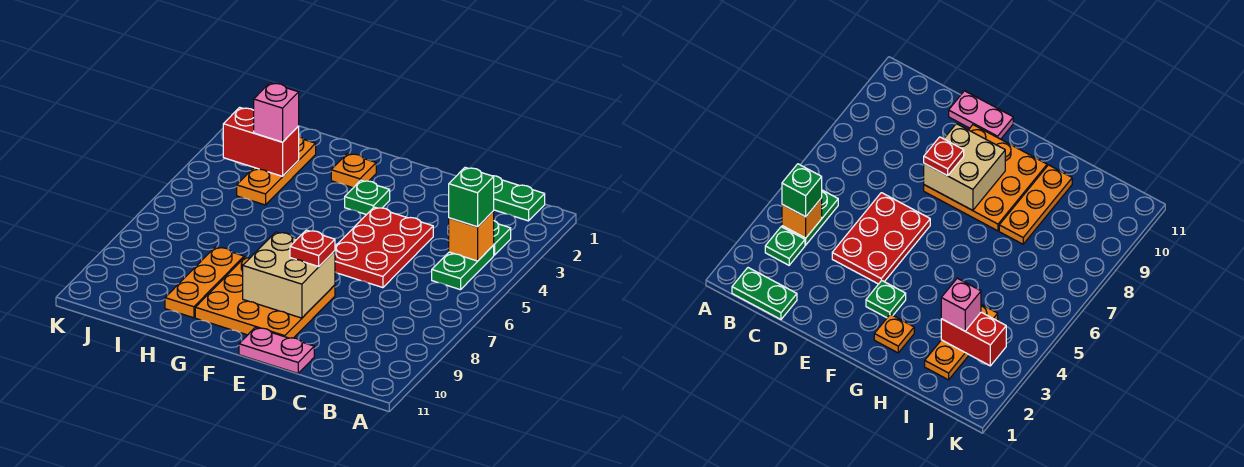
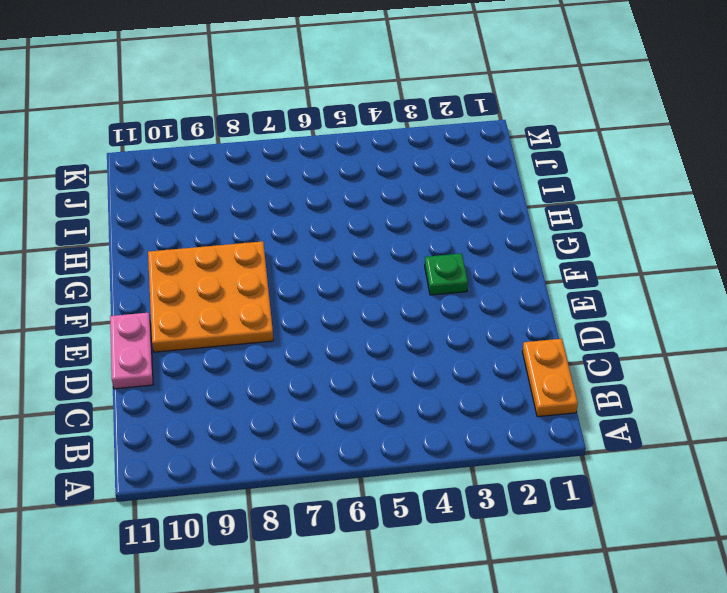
orange plate B1:C1 level 1 -> green plate B1:C1 level 1
none -> green plate B3 level 1
none -> green plate B4:B5 level 1
none -> red plate D4:E6 level 1

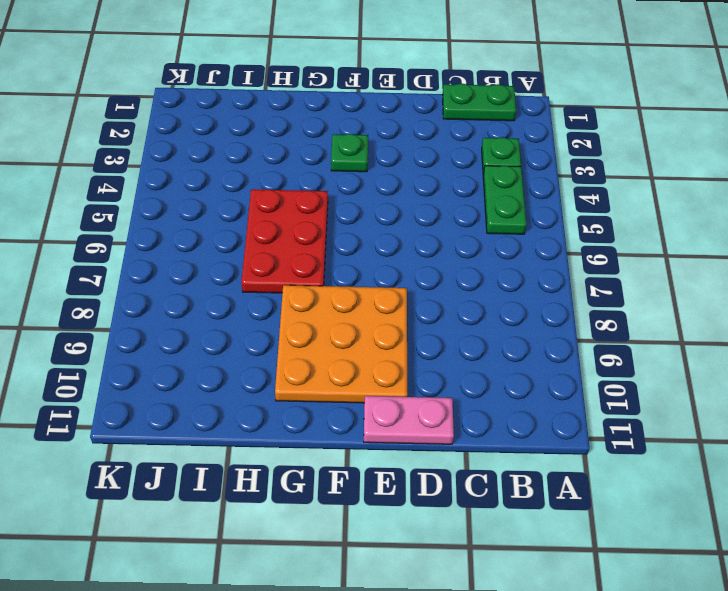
red plate G5:H7 level 1 -> red plate D4:E6 level 1
none -> orange plate G2 level 1
none -> orange plate H8:H10 level 1
none -> orange plate I2:I4 level 1

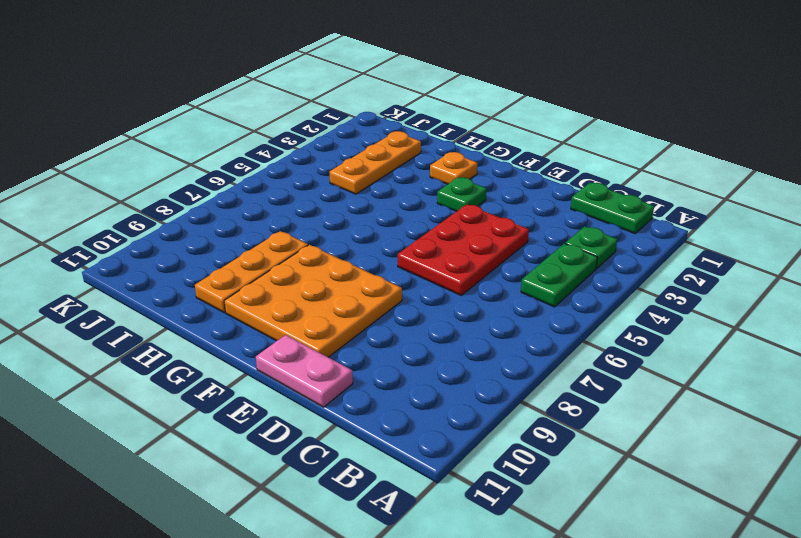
none -> orange brick B4 level 2
none -> tan brick E8:F9 level 2
none -> red brick I3:J3 level 2

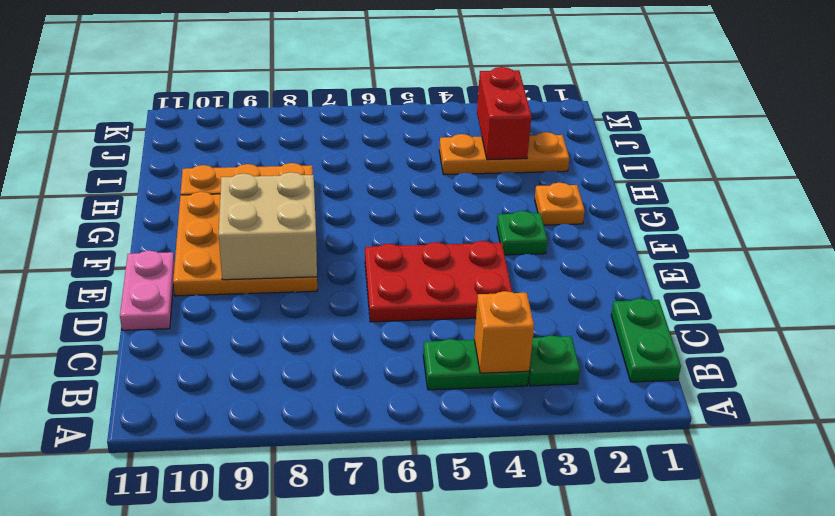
none -> green brick B4 level 3
none -> red plate E8 level 3
none -> pink brick I3 level 3

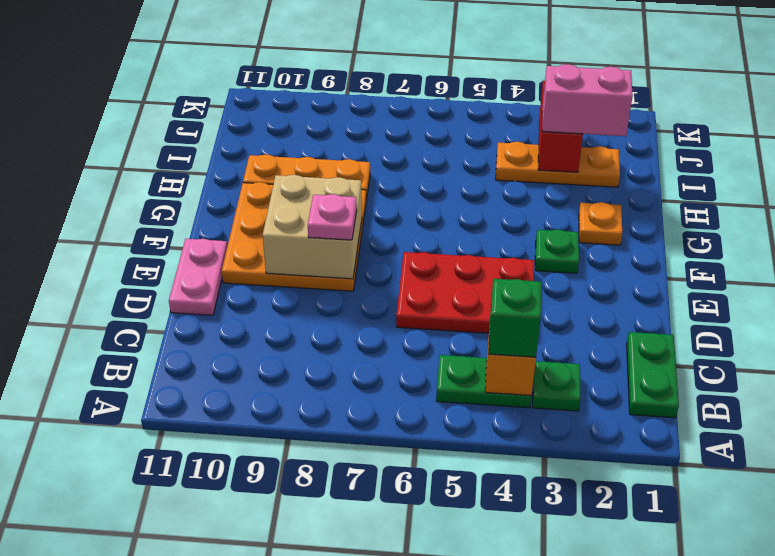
pink plate E8 level 3 -> red plate E8 level 3
pink brick I2:I3 level 3 -> pink brick I3 level 3

